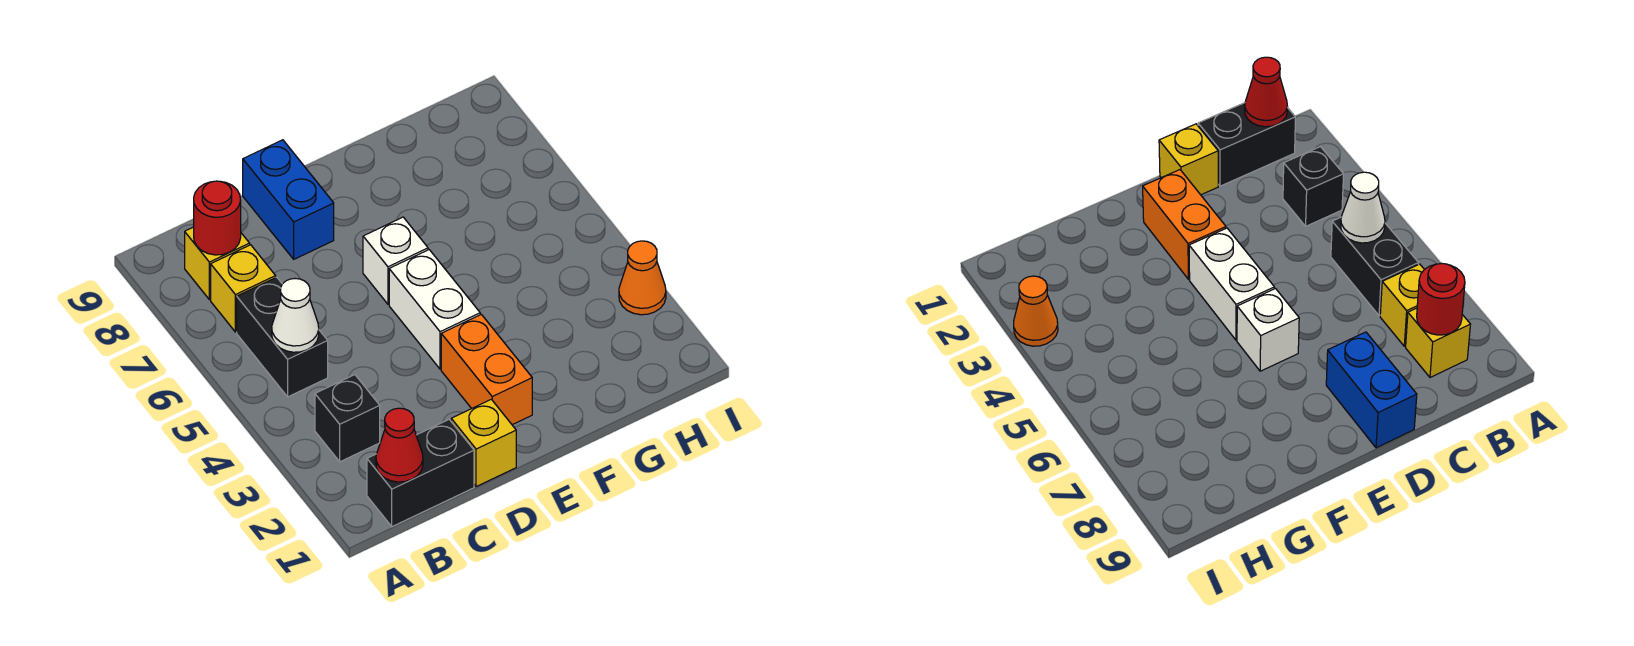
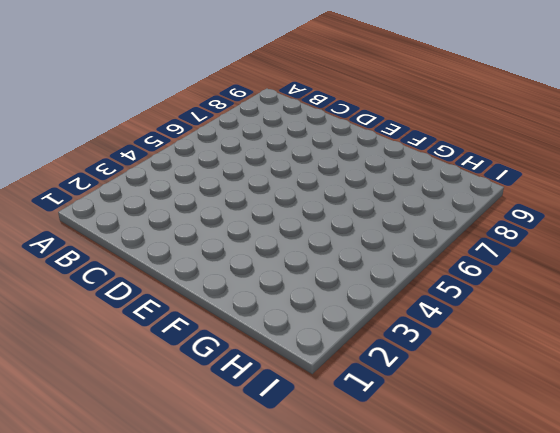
none -> black brick B1:C1 level 1
none -> black brick B3 level 1
none -> black brick B5:B6 level 1

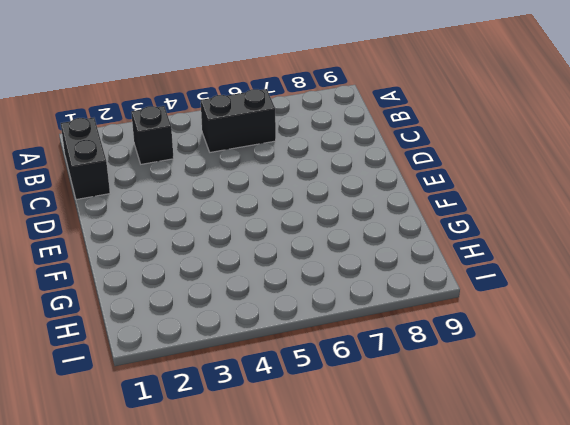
none -> yellow brick B7 level 1
none -> yellow brick B8 level 1
none -> yellow brick D1 level 1

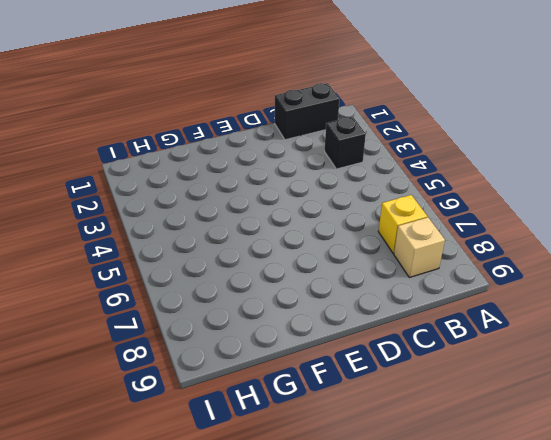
tan brick B8 level 1 -> yellow brick B8 level 1
none -> black brick B5:B6 level 1
none -> yellow brick D1 level 1
none -> blue brick D8:D9 level 1

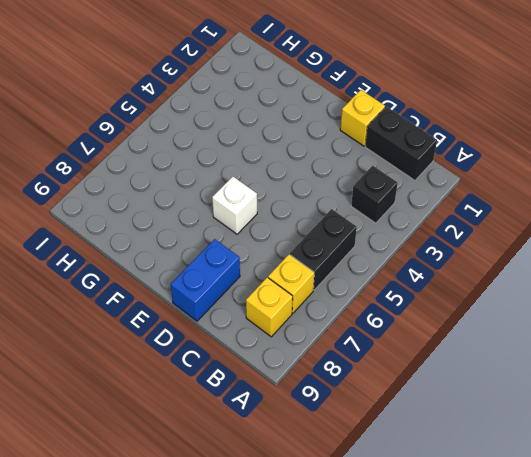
none -> orange brick E2:E3 level 1
none -> white brick E4:E5 level 1
none -> orange cone I3 level 1

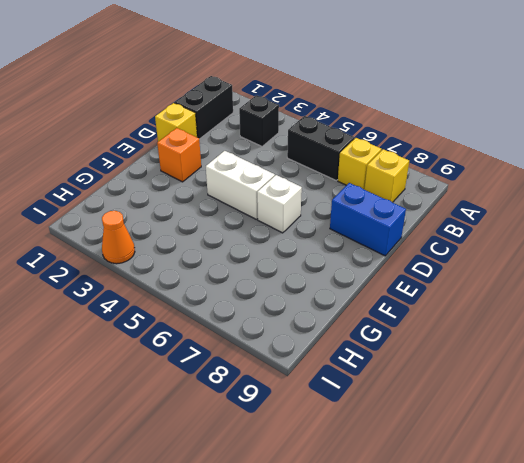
orange brick E2 level 1 -> orange brick E2:E3 level 1
none -> red cone B1 level 2
none -> white cone B5 level 2
none -> red round brick B8 level 2

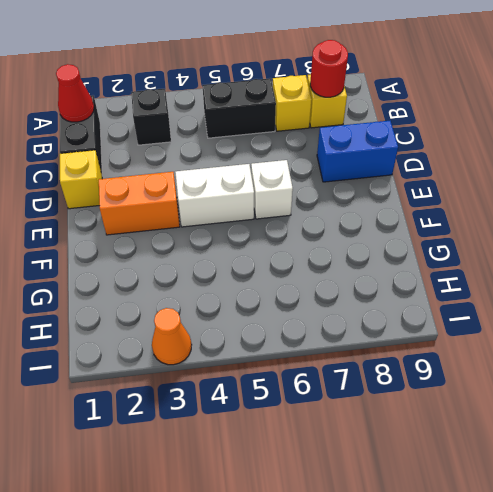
none -> white cone B5 level 2

